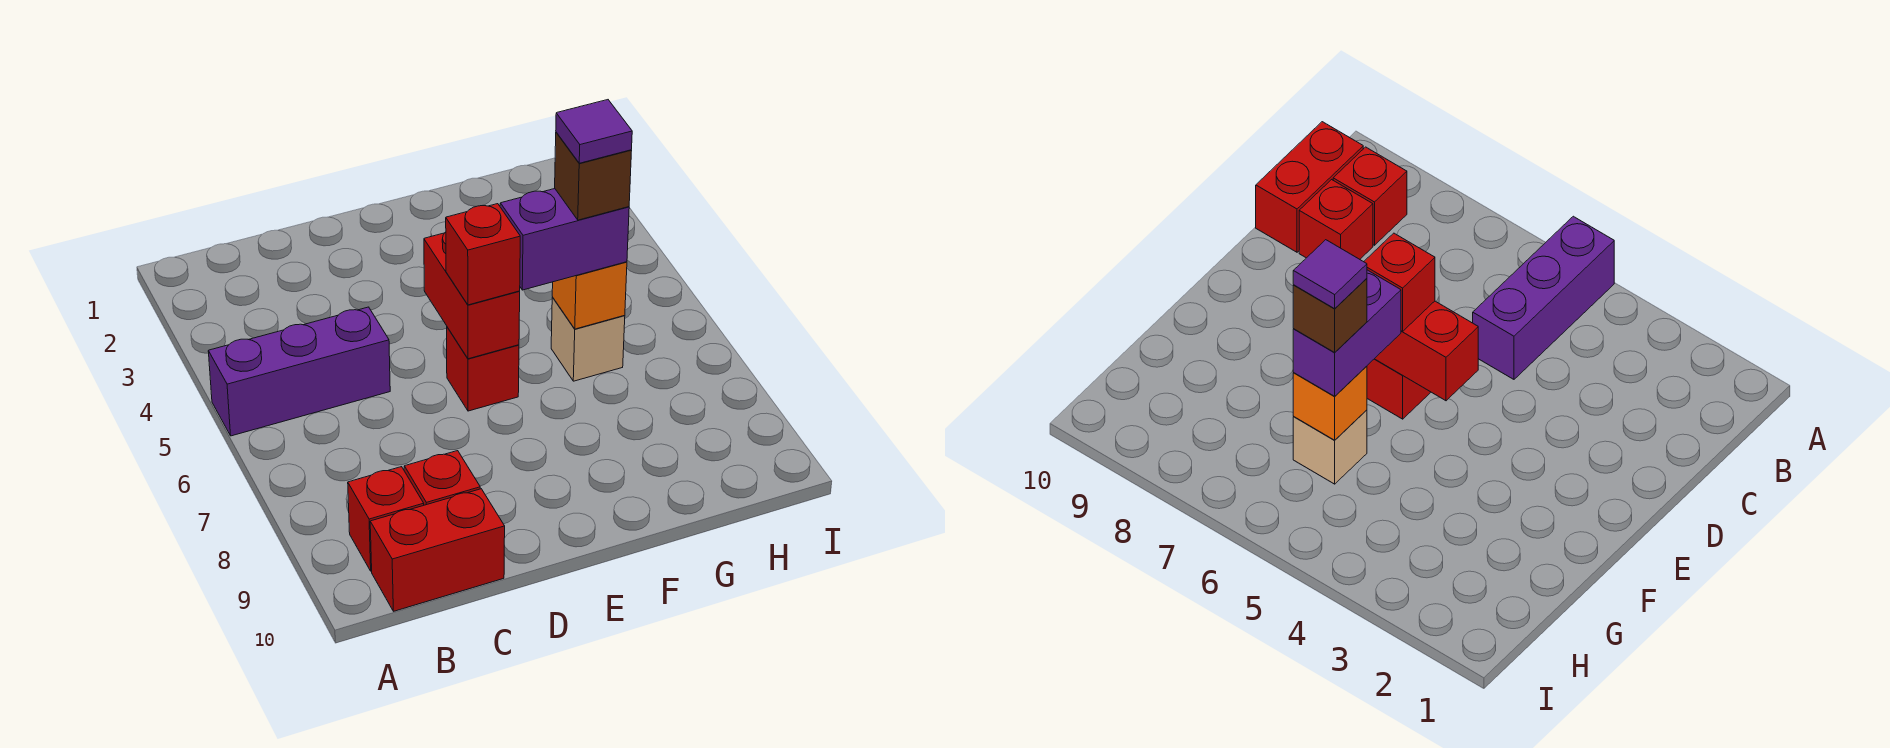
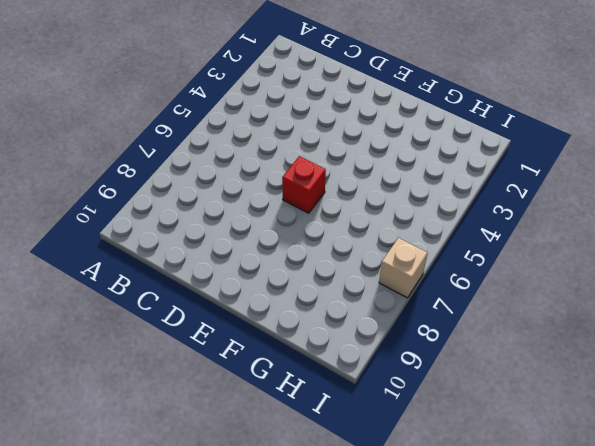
tan brick I7 level 1 -> tan brick G6 level 1
none -> purple brick A5:C5 level 1
none -> red brick B9 level 1
none -> red brick B10:C10 level 1

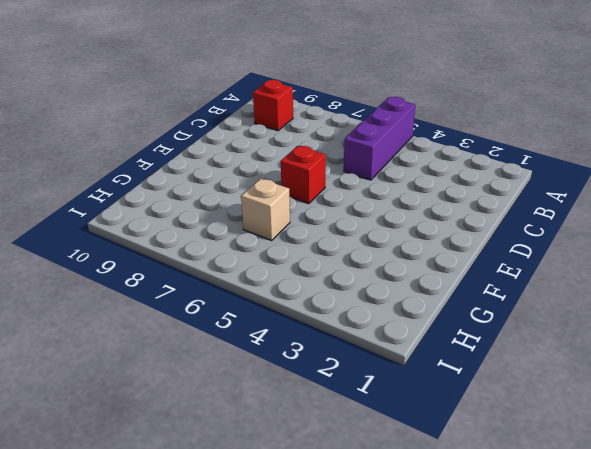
none -> red brick B10:C10 level 1
none -> red brick C9 level 1
none -> red brick E5:E6 level 2

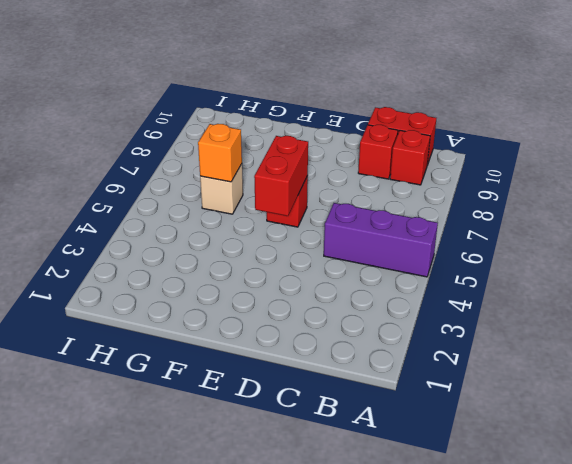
none -> red brick E6 level 3
none -> purple brick F6:G6 level 3
none -> brown brick G6 level 4

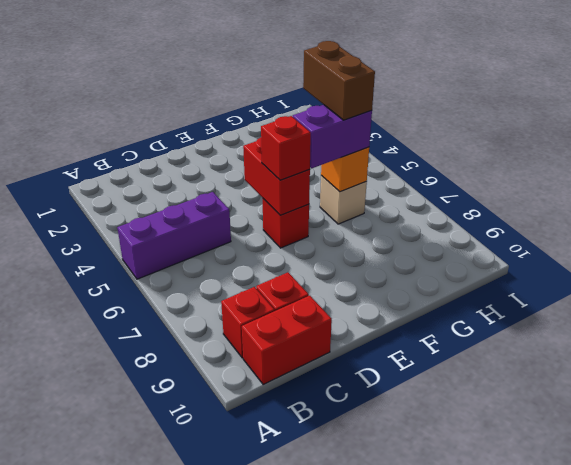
brown brick G5:G6 level 4 -> brown brick G6 level 4
none -> purple tile G6 level 5

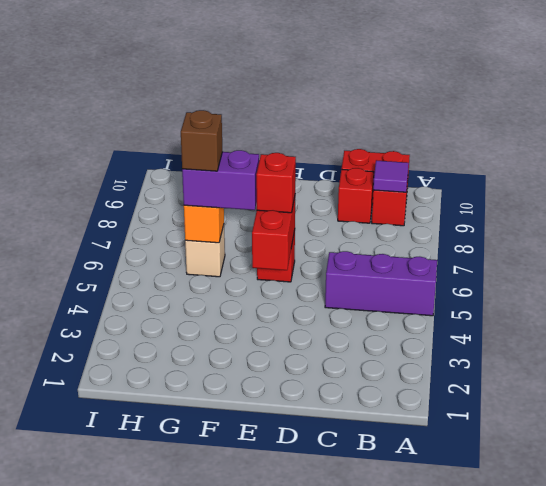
purple tile B9 level 2 -> purple tile G6 level 5

